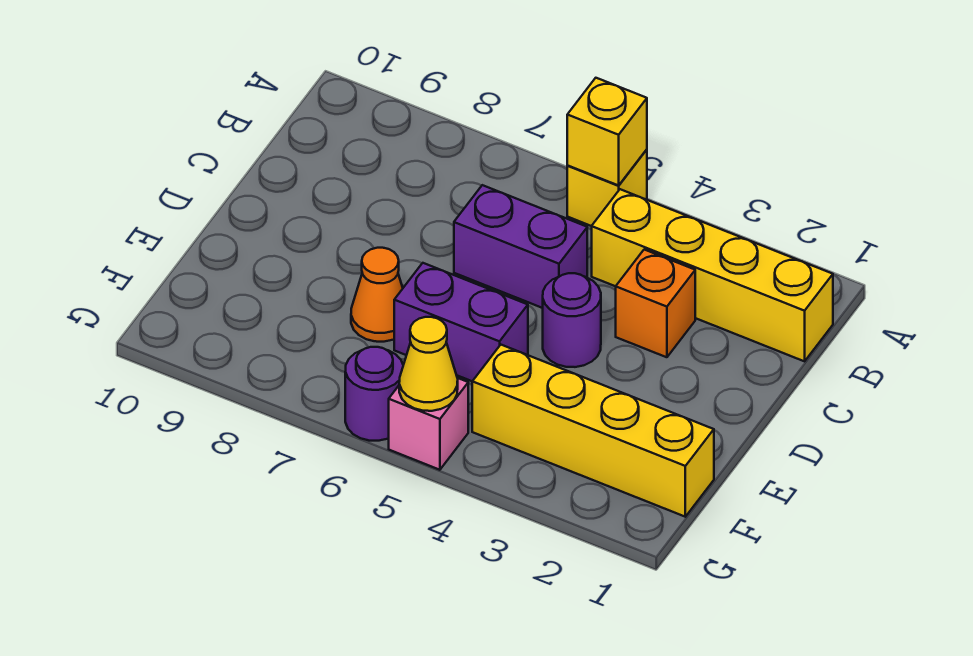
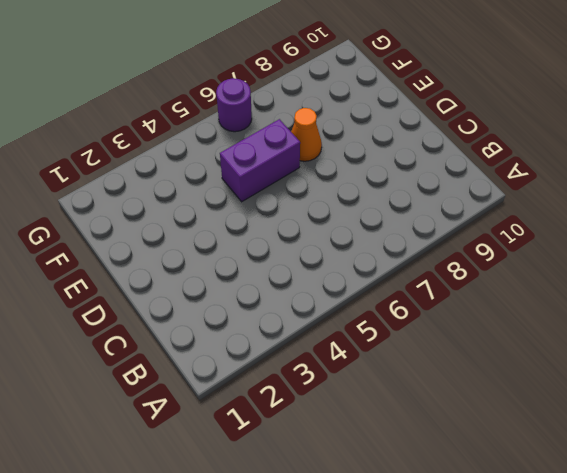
none -> yellow brick A5 level 1
none -> yellow brick B1:B4 level 1
none -> orange brick C3 level 1

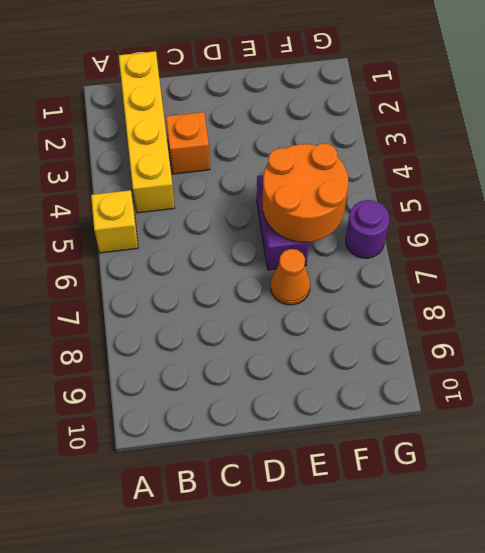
orange round brick E5:F6 level 2 -> none
none -> purple brick C5:C6 level 1
none -> purple round brick D4 level 1
none -> yellow brick F1:F4 level 1

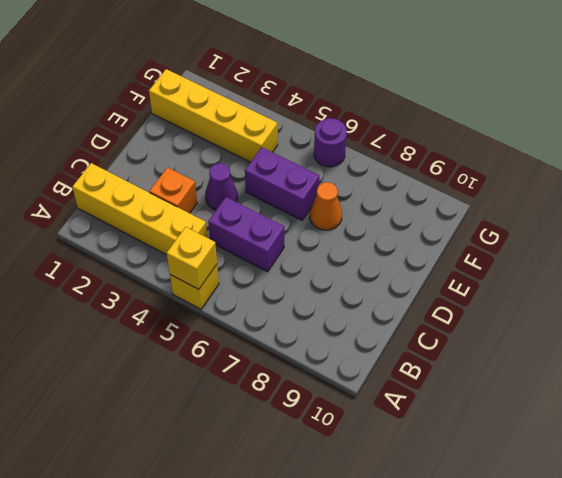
purple cone D4 level 1 -> purple round brick D4 level 1
none -> pink brick G5 level 1
none -> yellow cone G5 level 2

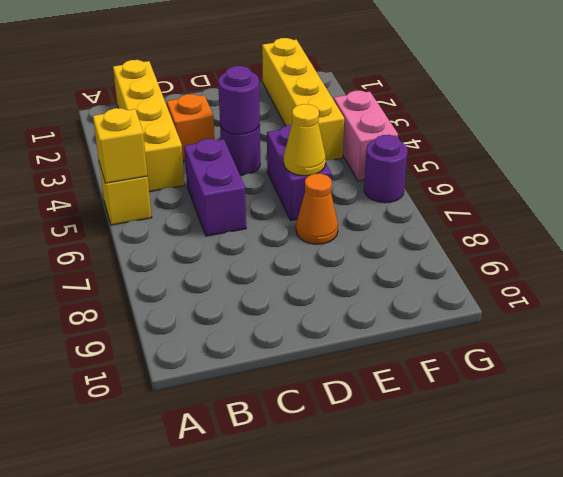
purple round brick D4 level 2 -> none
yellow cone E6 level 2 -> yellow cone G5 level 2
pink brick G4:G5 level 1 -> pink brick G5 level 1

